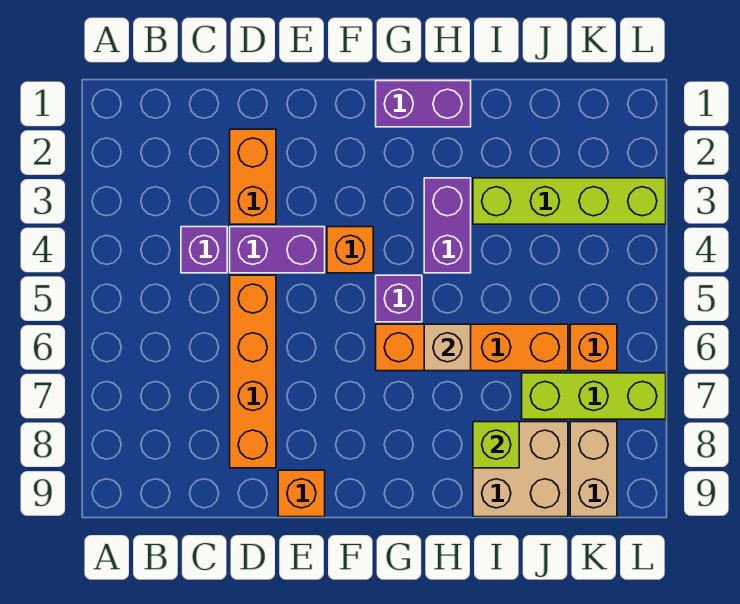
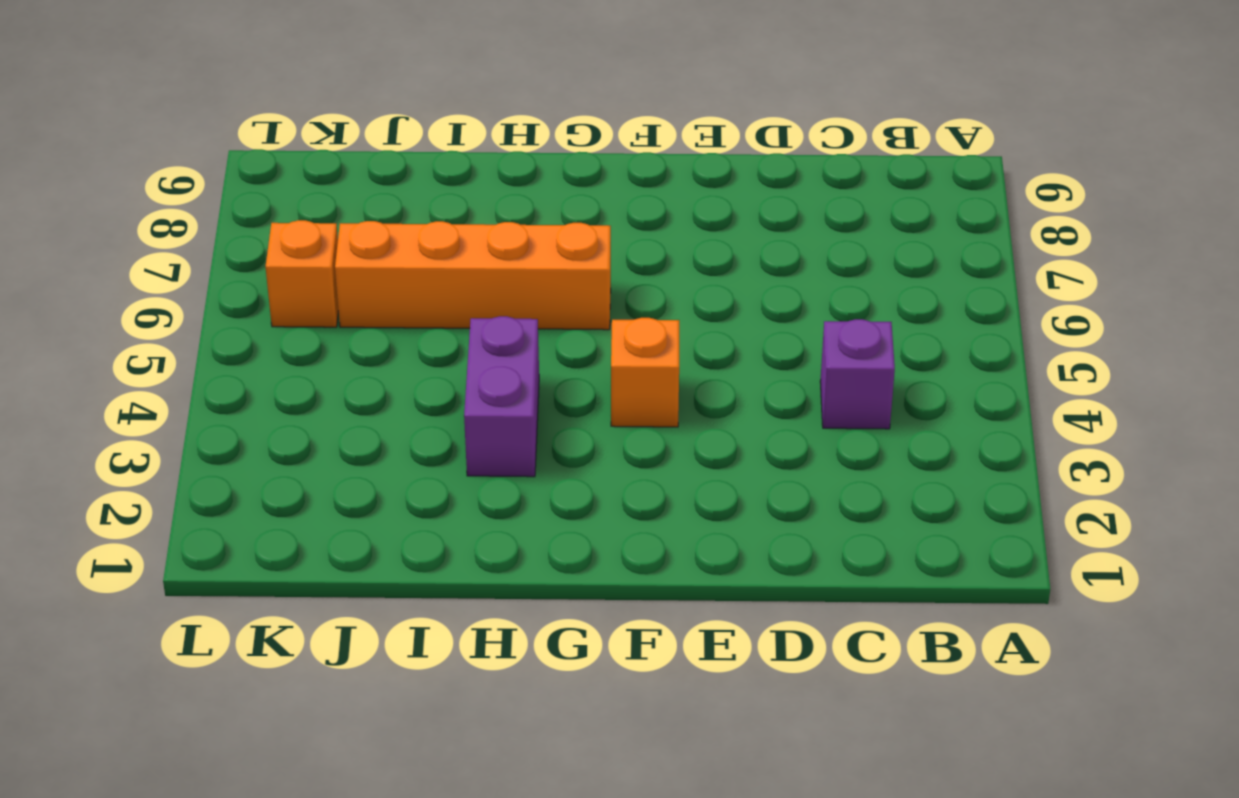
none -> orange brick D2:D3 level 1
none -> purple brick D4:E4 level 1
none -> orange brick D5:D8 level 1

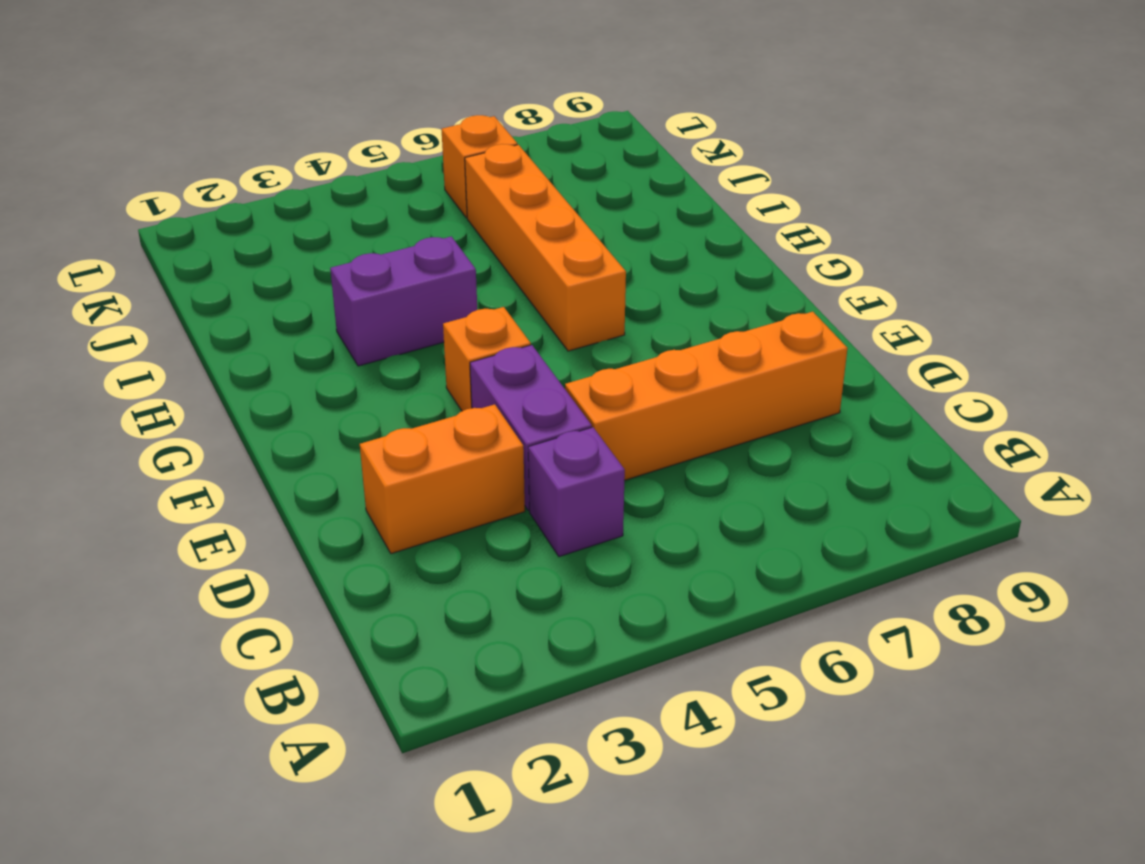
none -> orange brick E9 level 1
none -> purple brick G1:H1 level 1
none -> purple brick G5 level 1

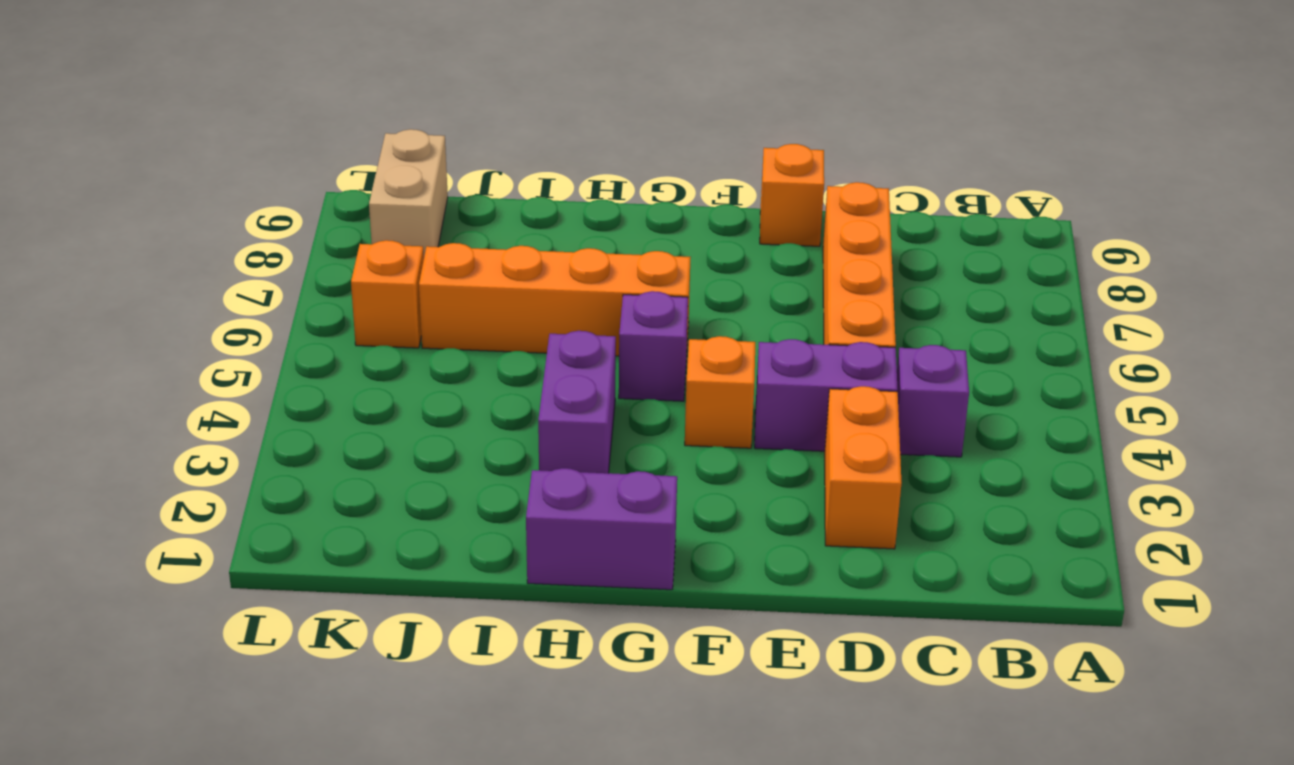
none -> lime brick I3:L3 level 1
none -> tan brick I8:J9 level 1
none -> lime brick J7:L7 level 1

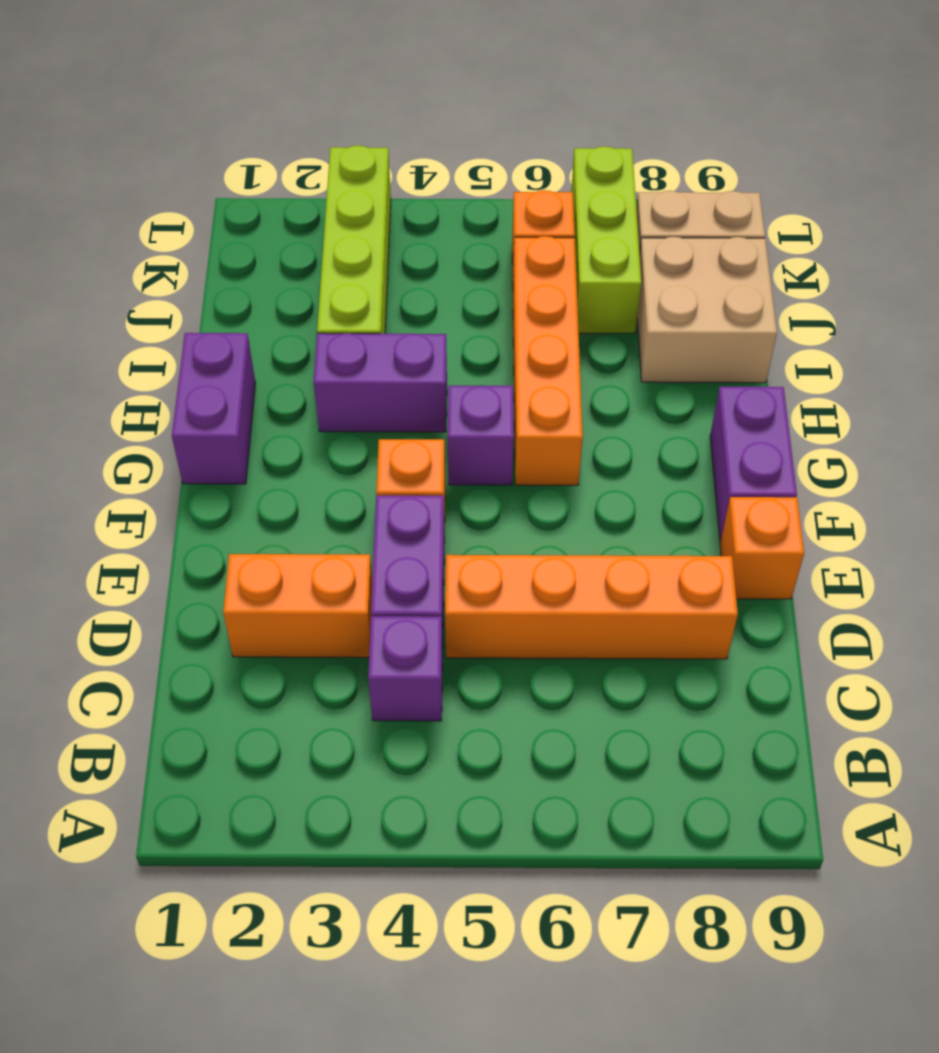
purple brick F9:G9 level 1 -> none
none -> tan brick H6 level 2
none -> lime brick I8 level 2

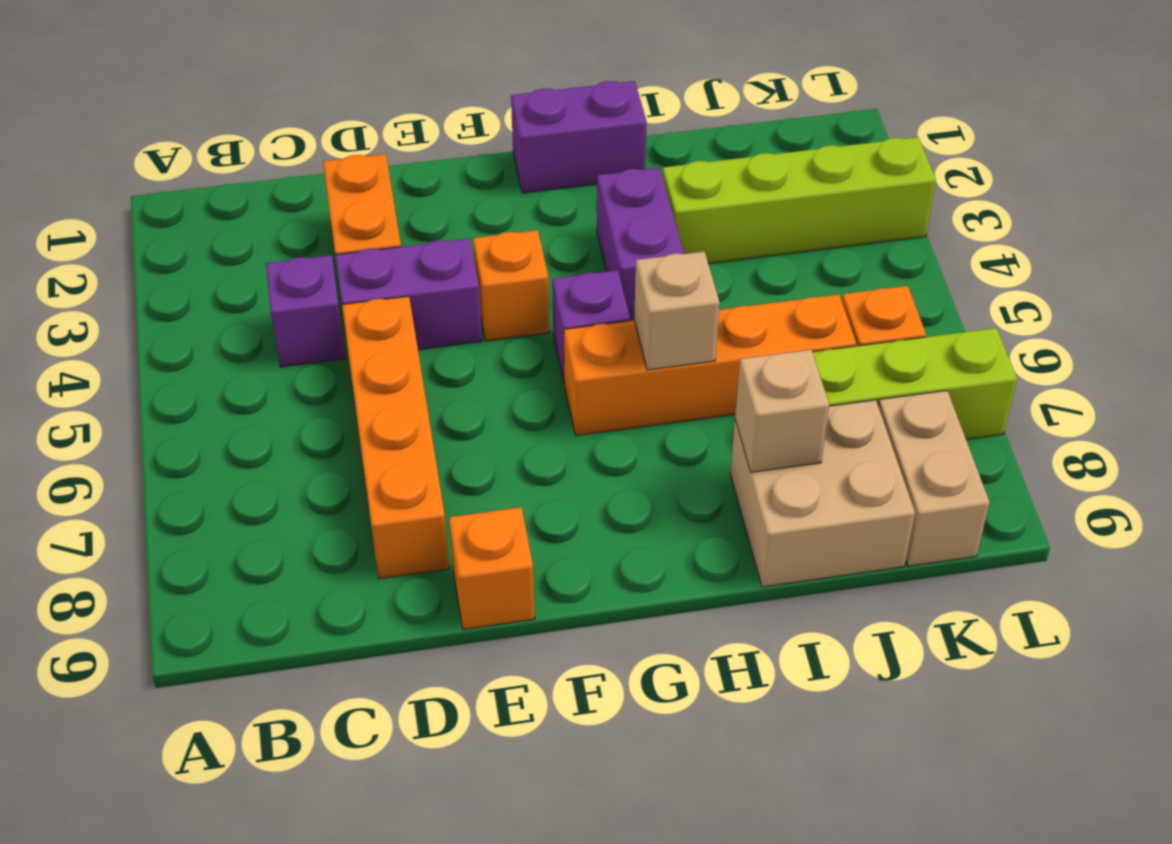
tan brick I8 level 2 -> lime brick I8 level 2

